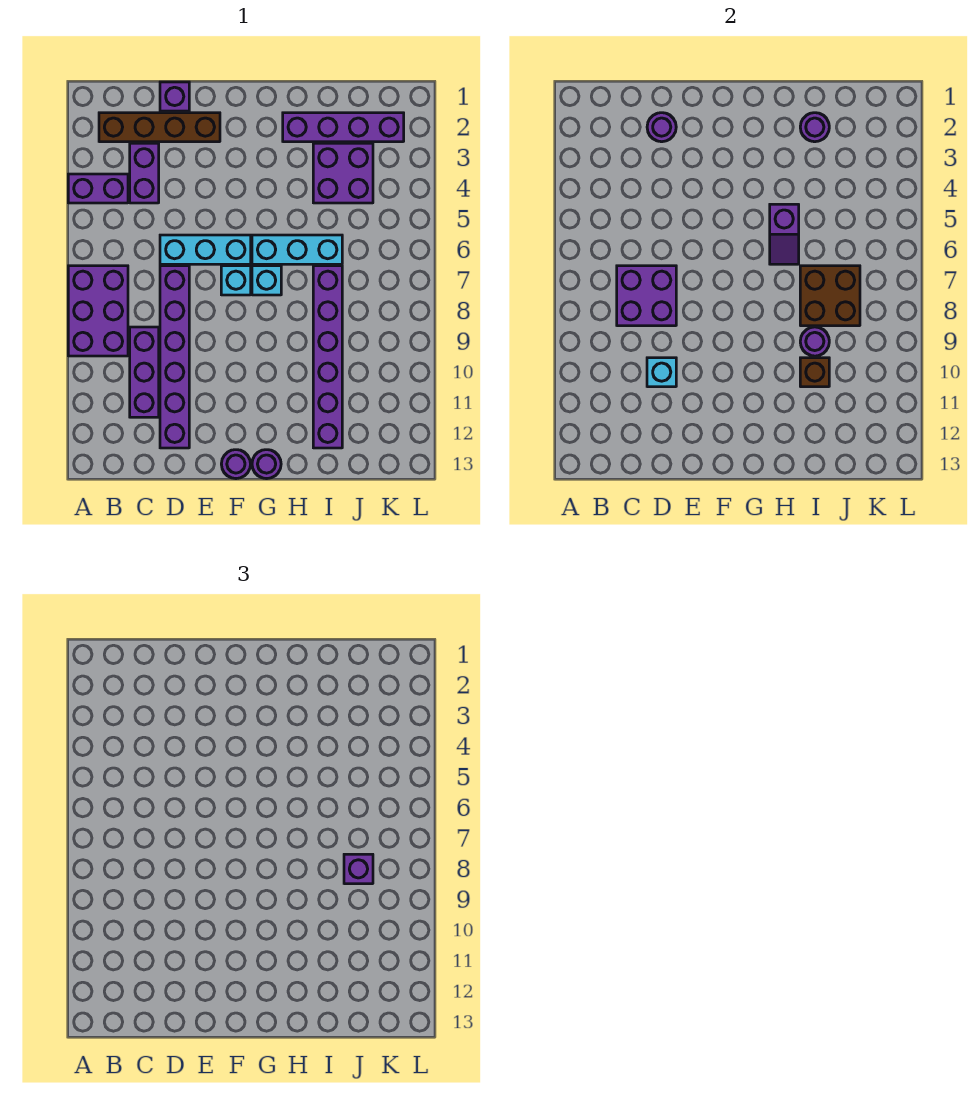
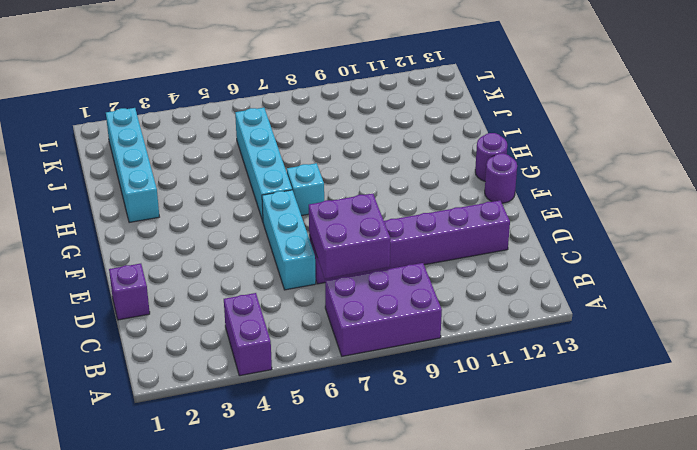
cyan brick G6:J6 level 1 -> cyan brick G6:I6 level 1
cyan brick H2:K2 level 1 -> purple brick H2:K2 level 1
none -> brown brick B2:E2 level 1
none -> purple brick C3:C4 level 1
none -> purple brick C9:C11 level 1

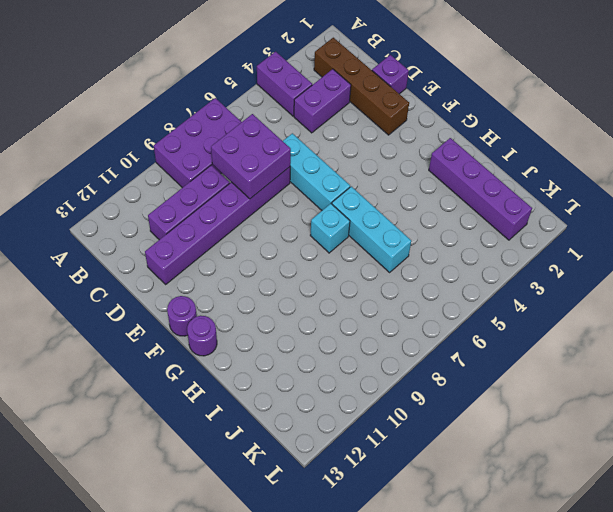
none -> cyan brick F7 level 1
none -> purple brick I3:J4 level 1
none -> purple brick I7:I12 level 1

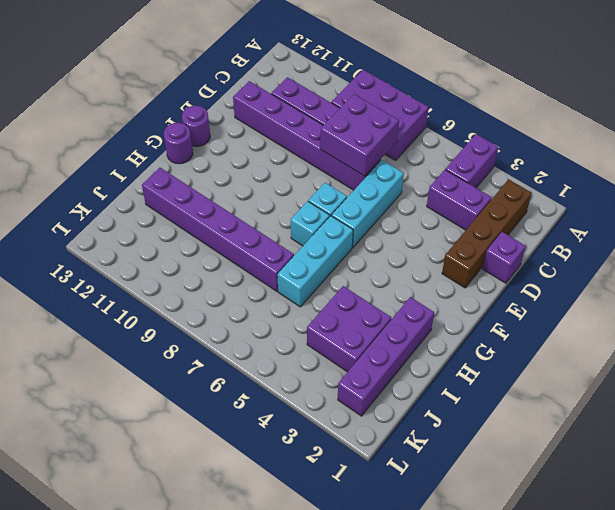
none -> purple round brick D2 level 2
none -> cyan brick D10 level 2
none -> purple slope H5:H6 level 2 top 5

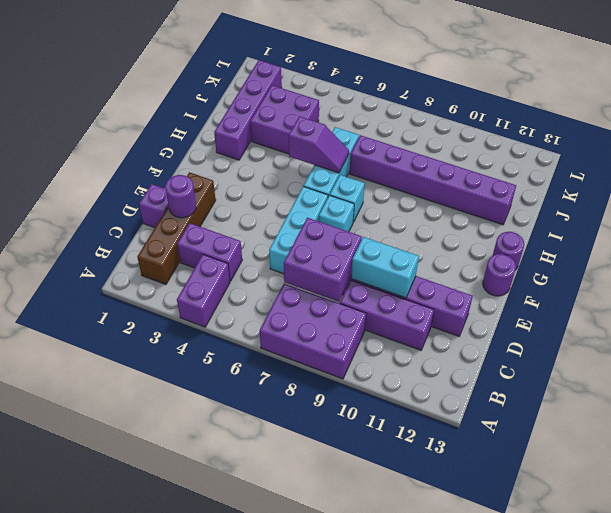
cyan brick D9:D10 level 2 -> cyan brick D10 level 2
none -> purple round brick I2 level 2
none -> brown brick I7:J8 level 2
none -> purple round brick I9 level 2

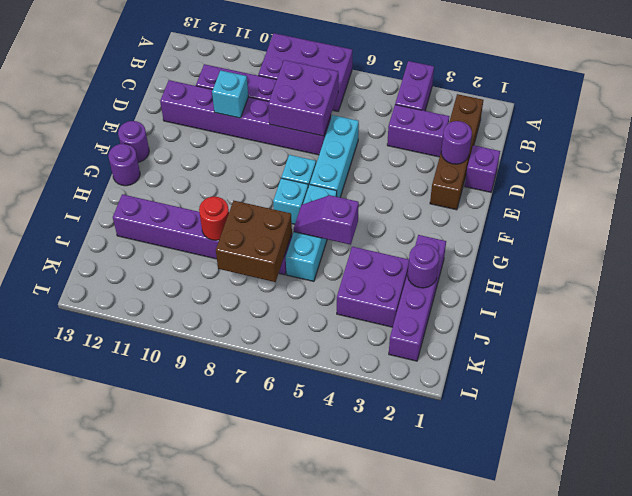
red round brick I9 level 2 -> purple round brick I9 level 2
none -> brown brick I10 level 2
none -> purple brick J8 level 3

